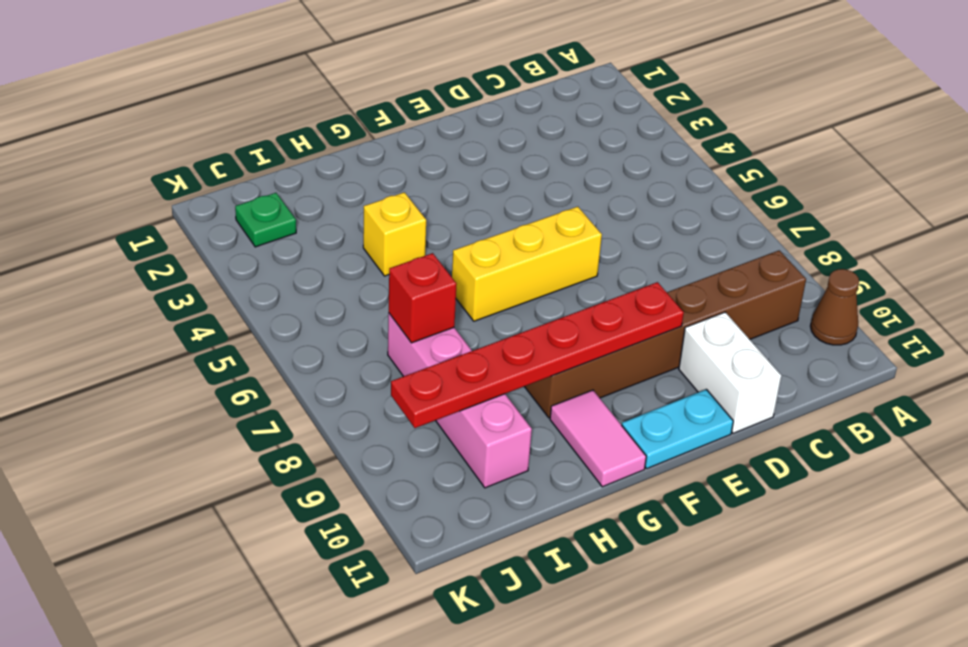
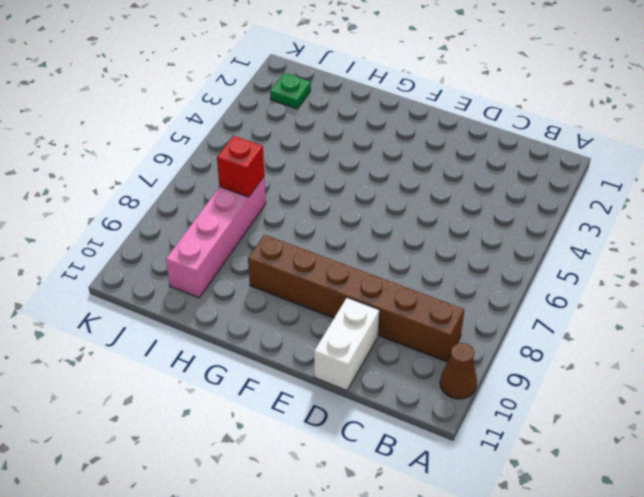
none -> yellow brick E6:G6 level 1
none -> cyan plate E11:F11 level 1

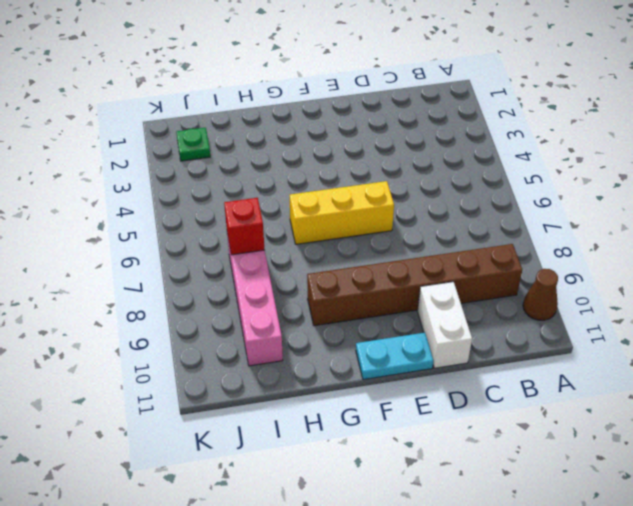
none -> pink tile G10:G11 level 1
none -> yellow brick H4 level 1

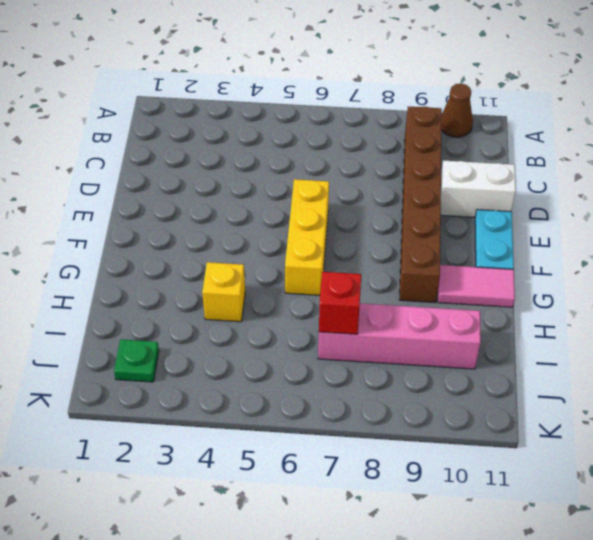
none -> red plate E9:J9 level 2

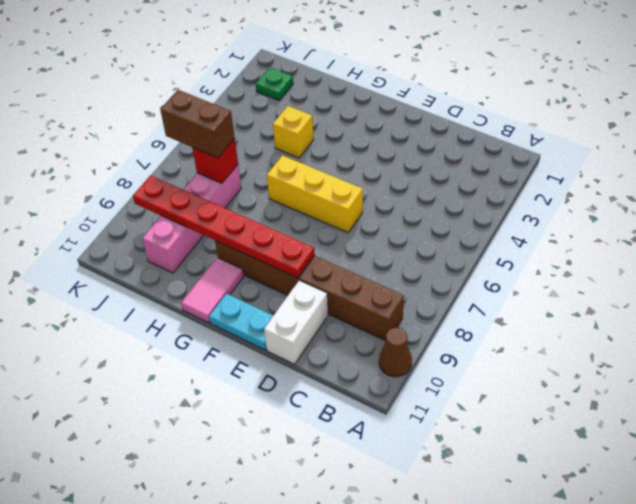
brown brick I7:J7 level 3 -> none

